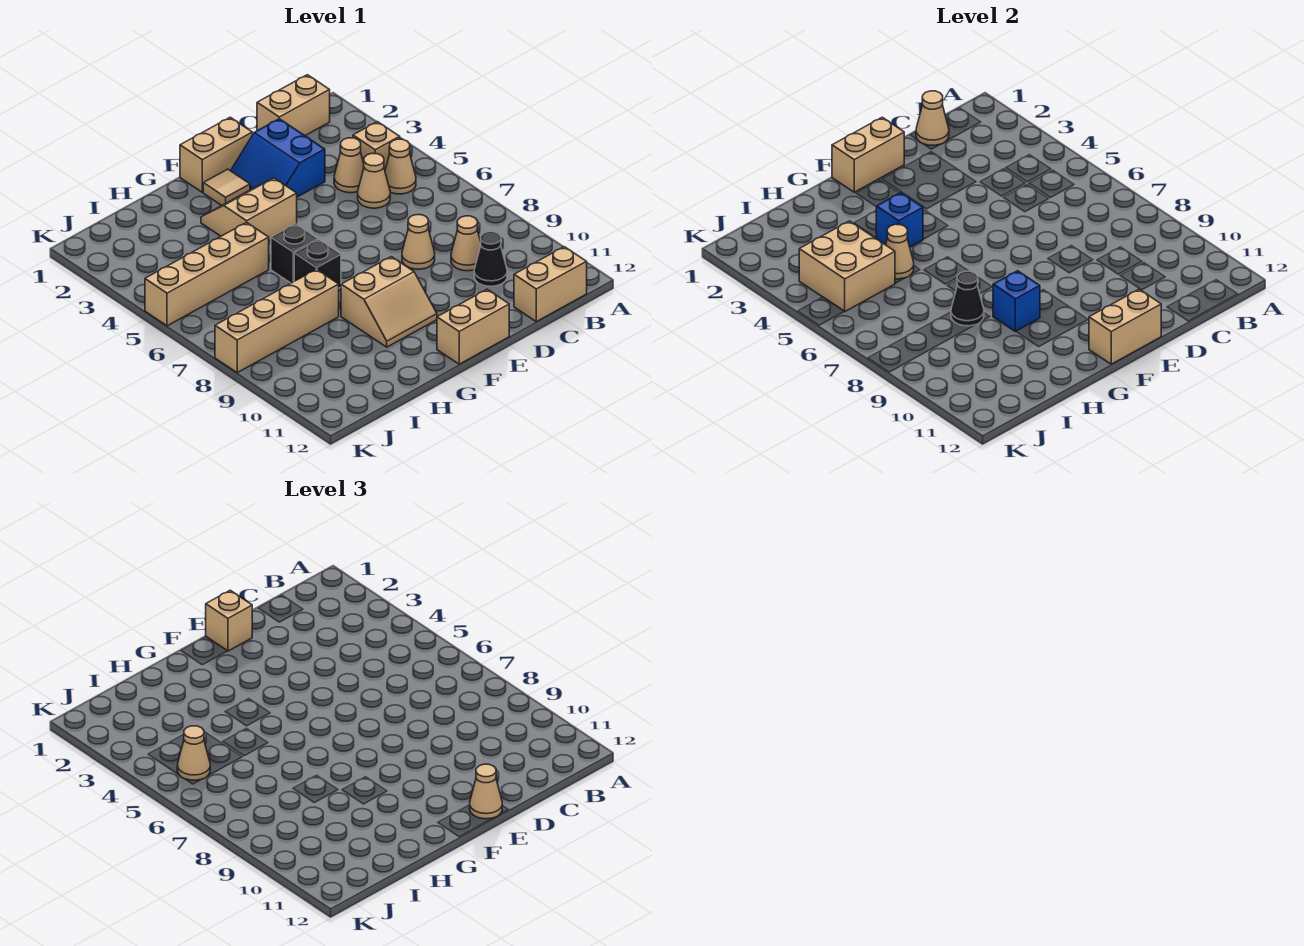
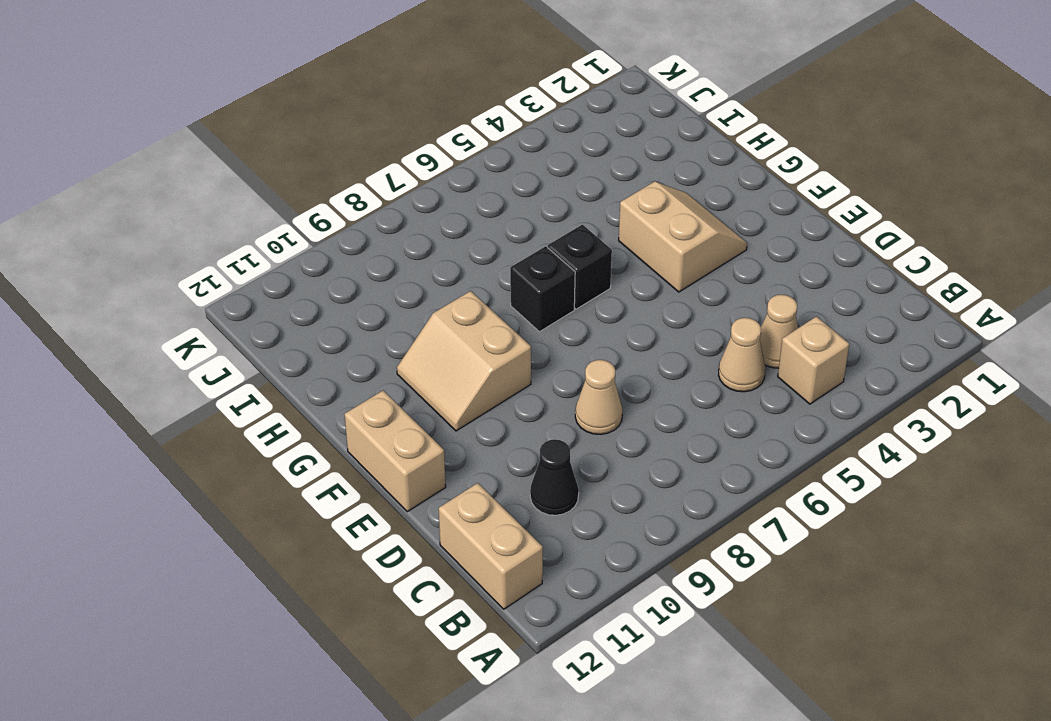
none -> tan brick B1:C1 level 1
none -> tan cone B5 level 1
none -> tan cone C9 level 1
none -> blue slope D2:E3 level 1 top D

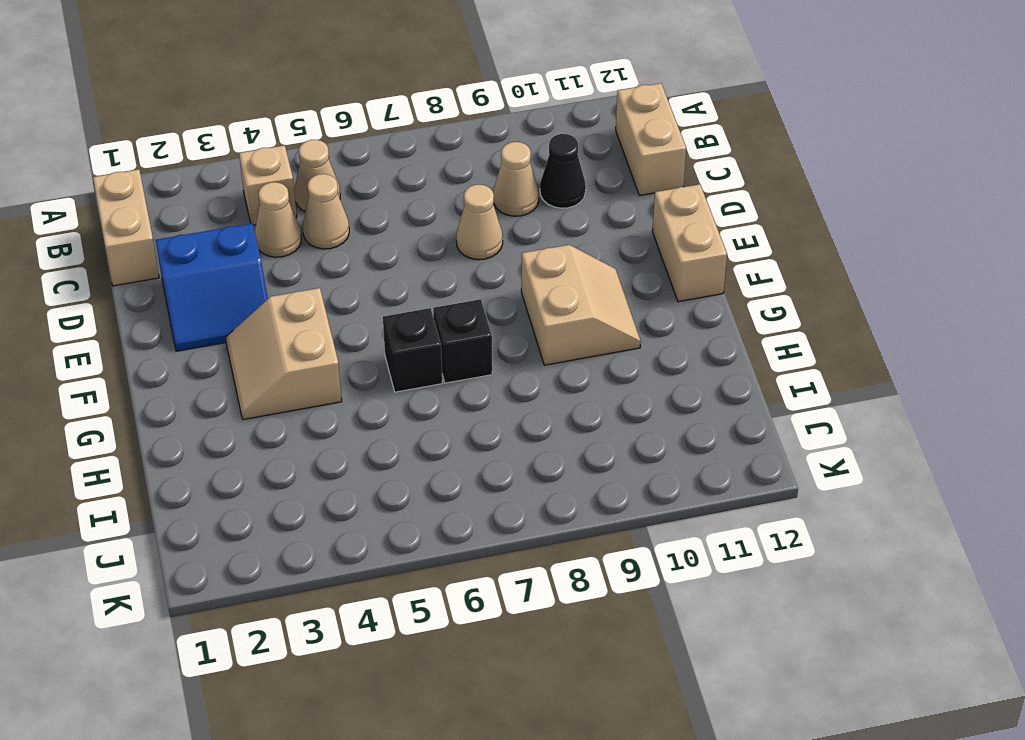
none -> tan brick E1:F1 level 1
none -> tan tile F2 level 1
none -> tan brick H5:K5 level 1
none -> tan brick H8:K8 level 1

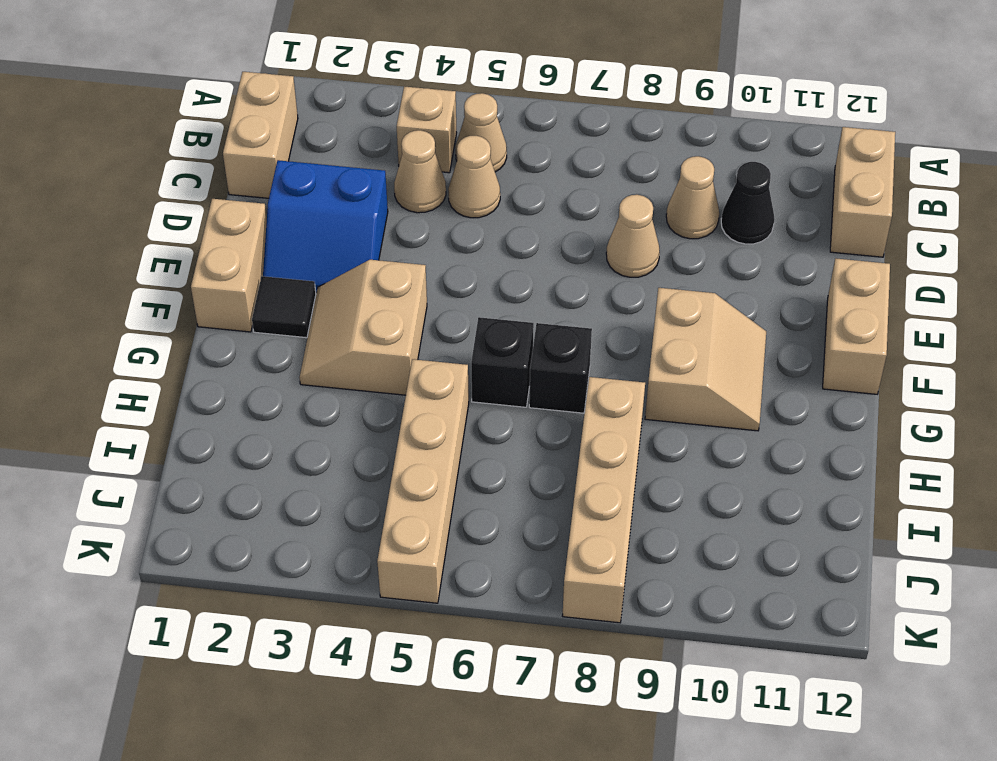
black tile F2 level 1 -> tan tile F2 level 1
none -> tan cone C1 level 2
none -> tan brick E1:F1 level 2
none -> tan brick E12:F12 level 2
none -> blue brick G4 level 2

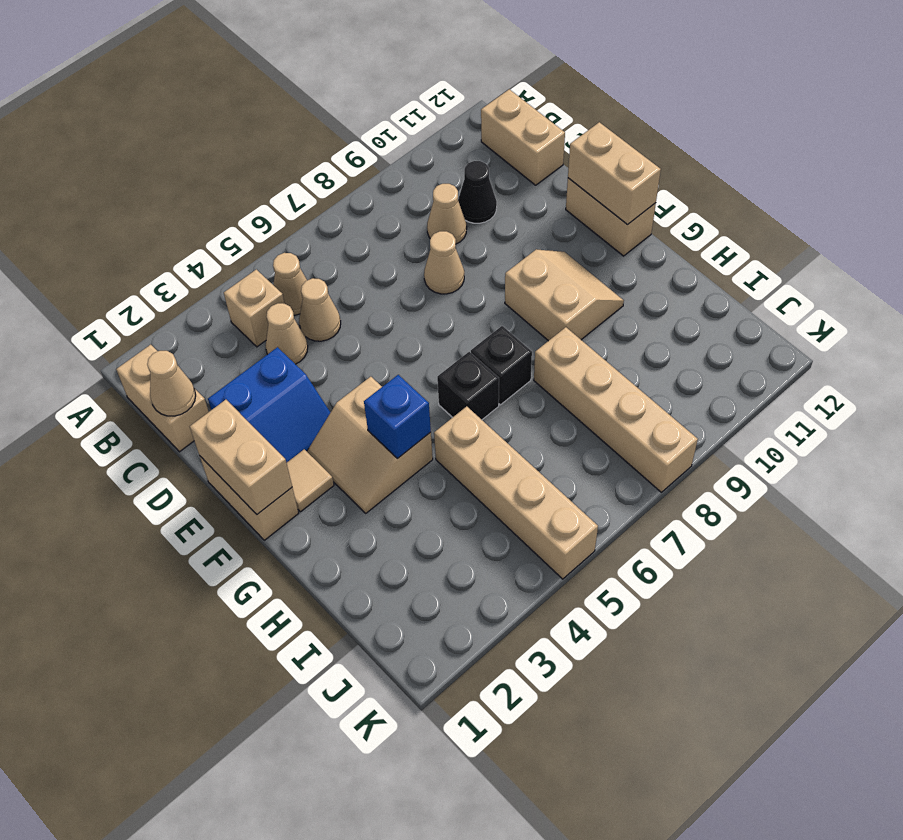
none -> blue brick G9 level 2
none -> tan cone H5 level 2
none -> black cone H8 level 2
none -> tan brick I4:J5 level 2

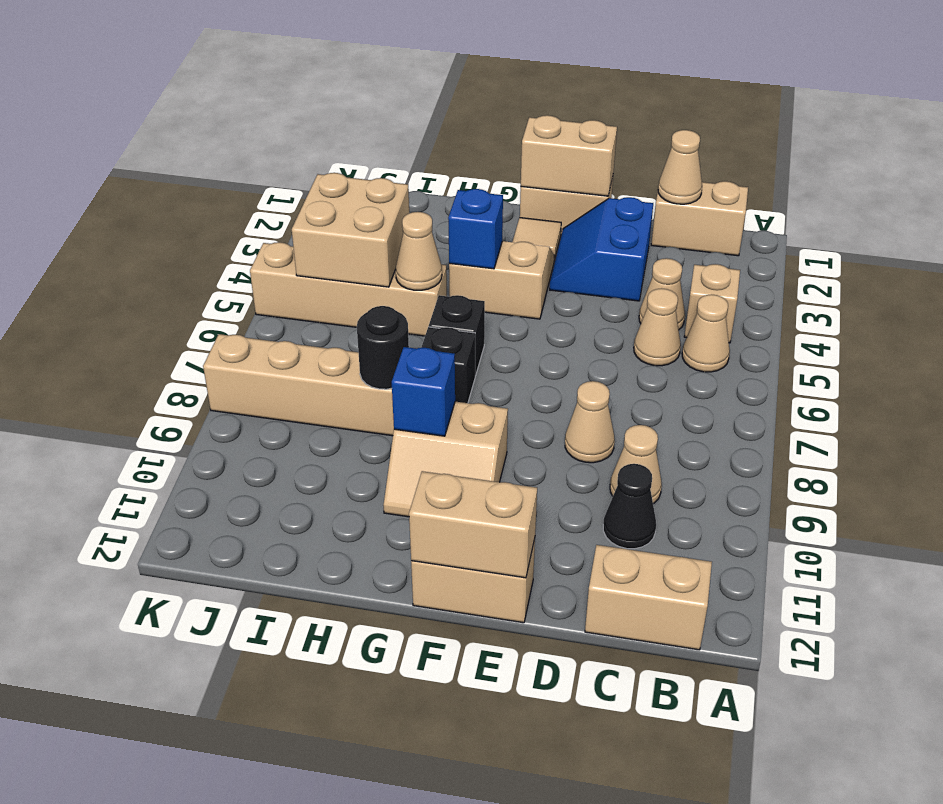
black round brick H8 level 2 -> black cone H8 level 2
none -> tan brick E1 level 3
none -> tan cone E12 level 3
none -> tan cone J5 level 3

